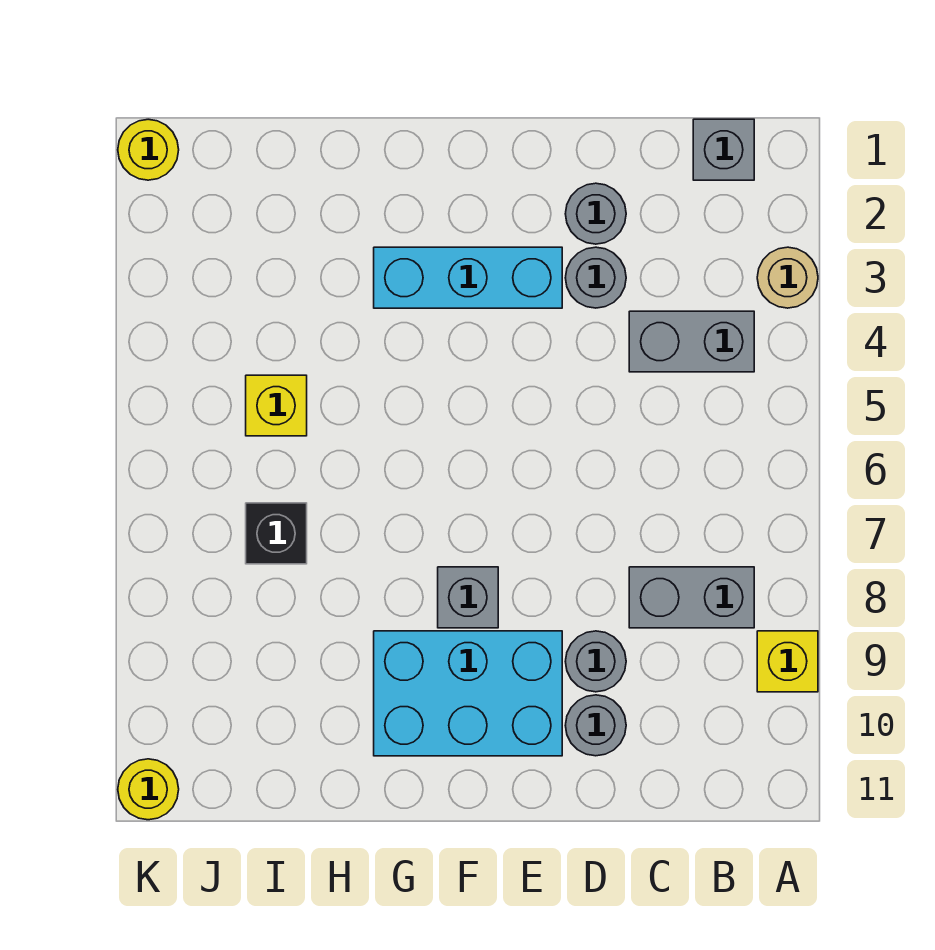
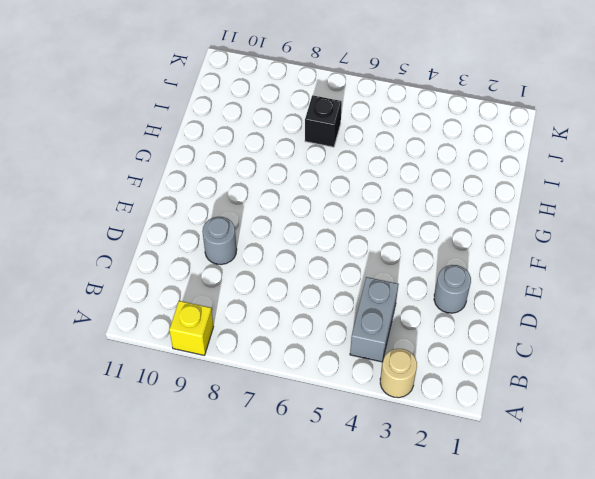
none -> grey brick B1 level 1
none -> grey brick B8:C8 level 1
none -> grey round brick D3 level 1

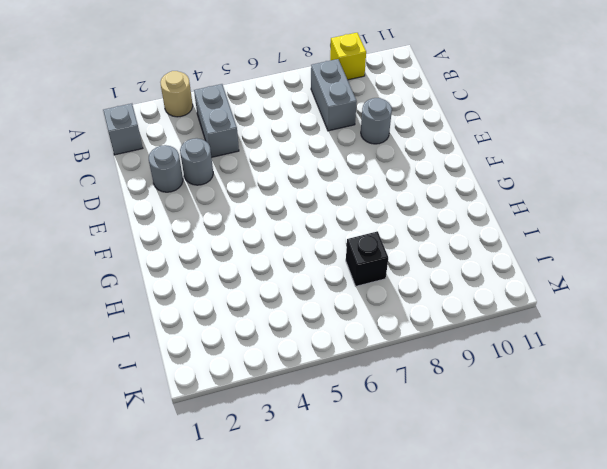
none -> grey round brick D10 level 1
none -> cyan brick E3:G3 level 1
none -> cyan brick E9:G10 level 1

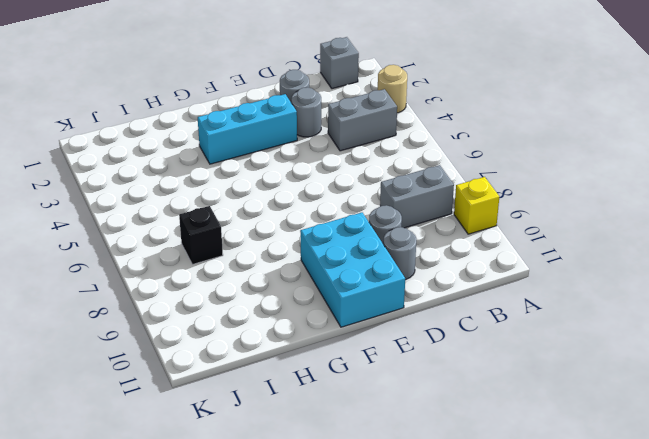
cyan brick E9:F11 level 1 -> cyan brick E9:G10 level 1
none -> grey brick F8 level 1
none -> yellow brick I5 level 1
none -> yellow round brick K1 level 1

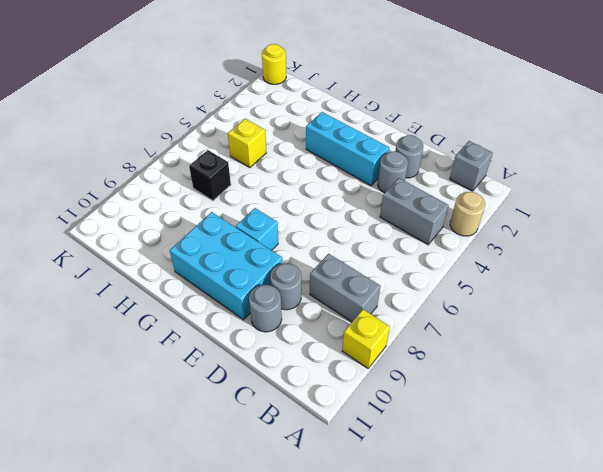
cyan brick F8 level 1 -> grey brick F8 level 1
none -> yellow round brick K11 level 1

